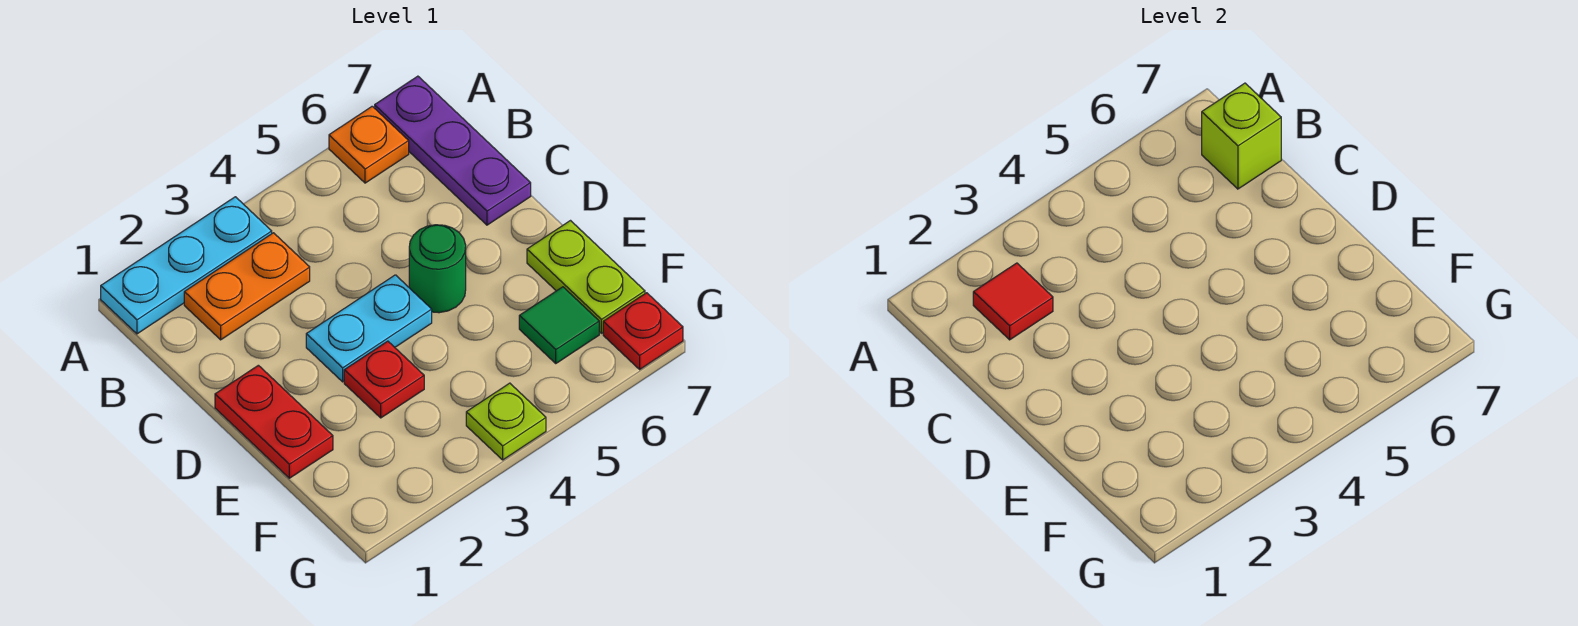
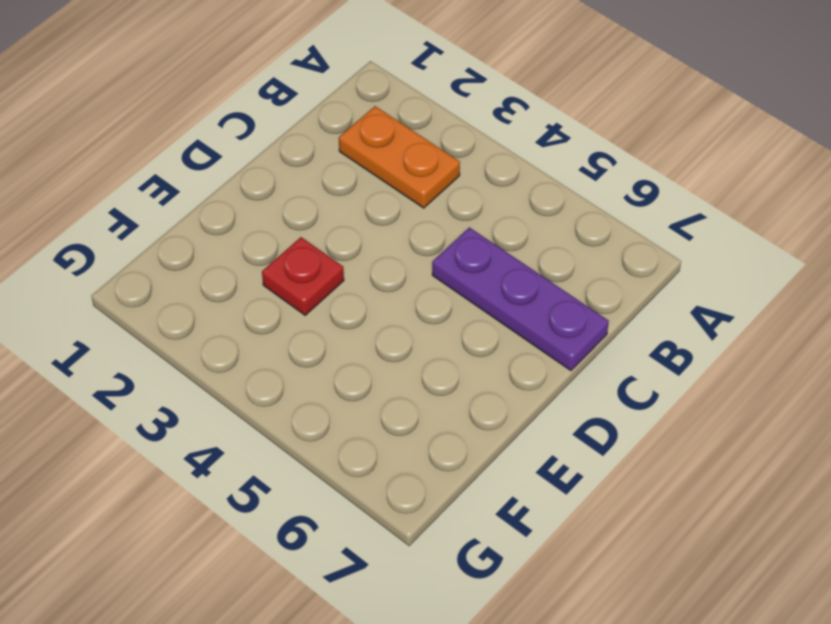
purple plate C5:C7 level 1 -> purple plate A7:C7 level 1
none -> cyan plate A1:A3 level 1
none -> orange plate A6 level 1
none -> red plate D1:E1 level 1

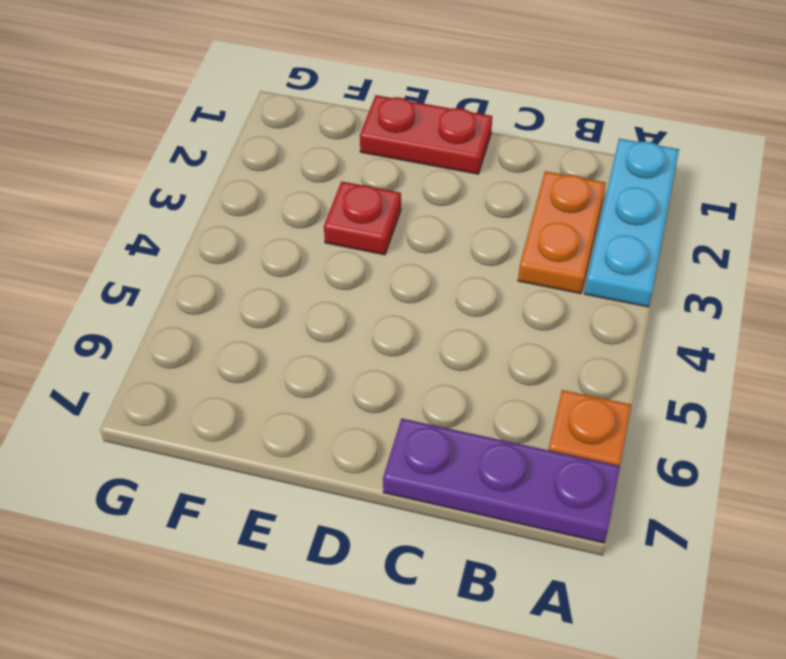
none -> cyan plate D3:D4 level 1
none -> green round brick D5 level 1
none -> lime plate E7:F7 level 1

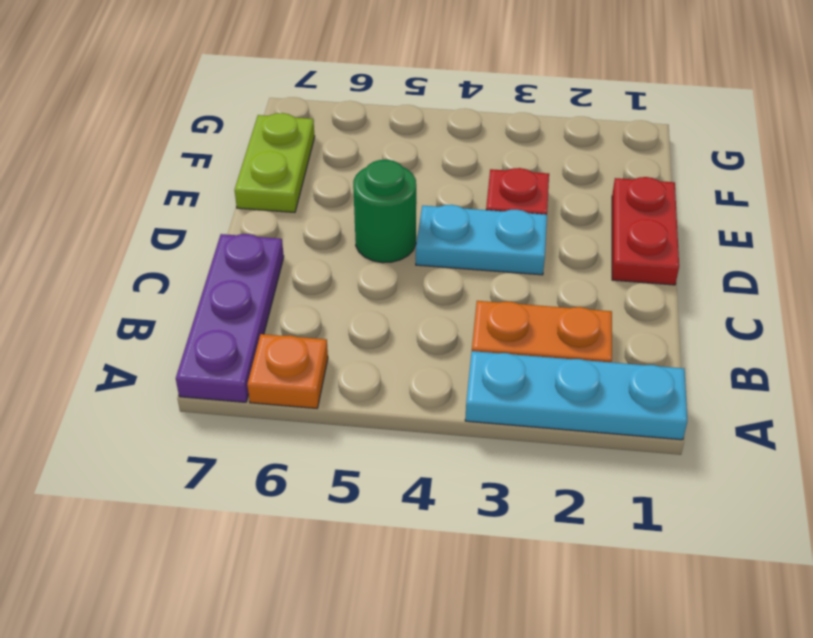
none -> green tile F6 level 1
none -> lime plate G4 level 1
none -> red plate G7 level 1

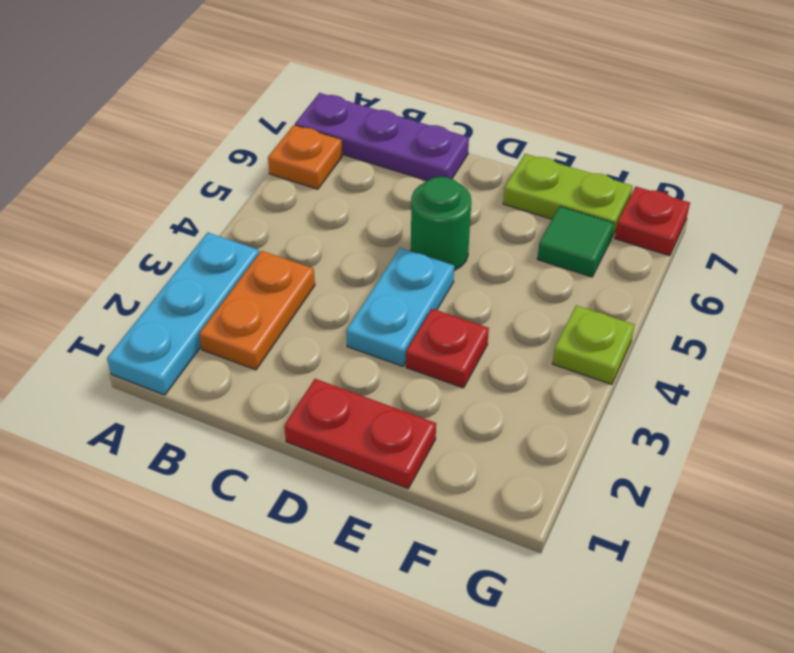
none -> red tile B2 level 2
none -> lime brick B7 level 2

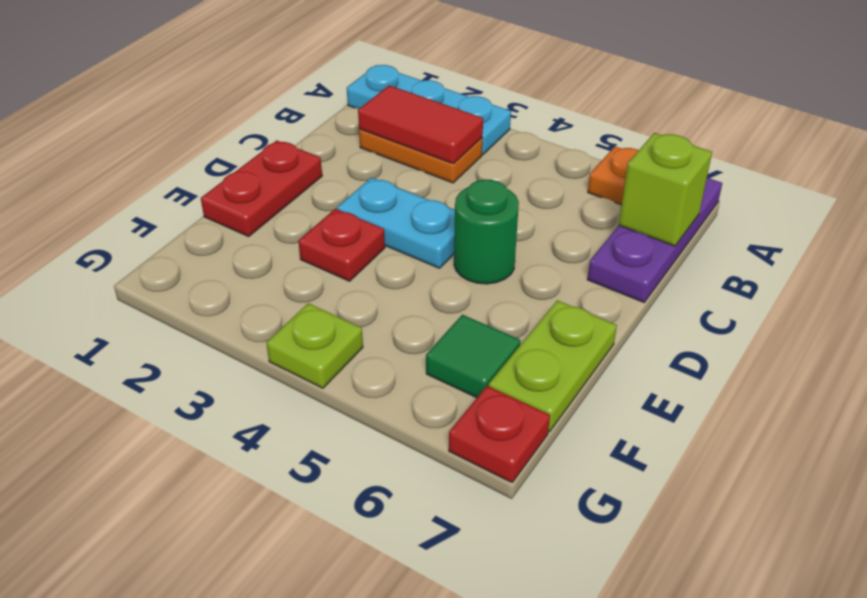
red tile B2:B3 level 2 -> red tile B2 level 2

